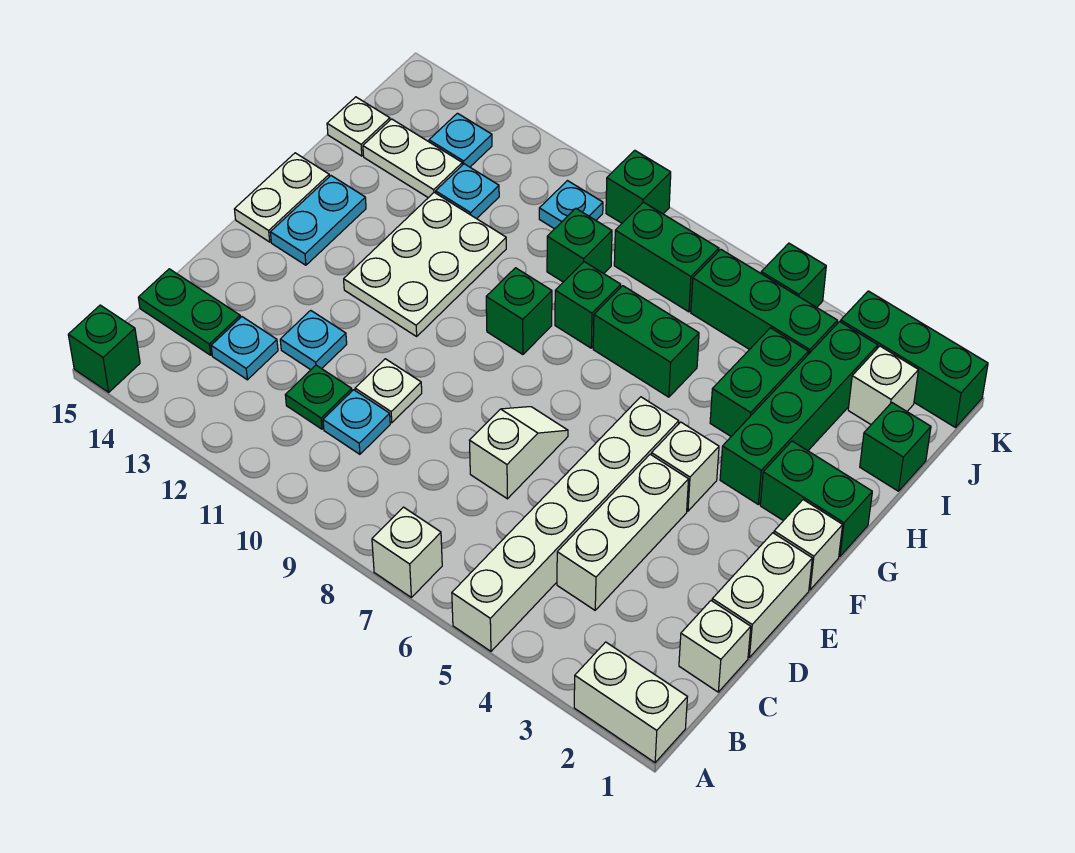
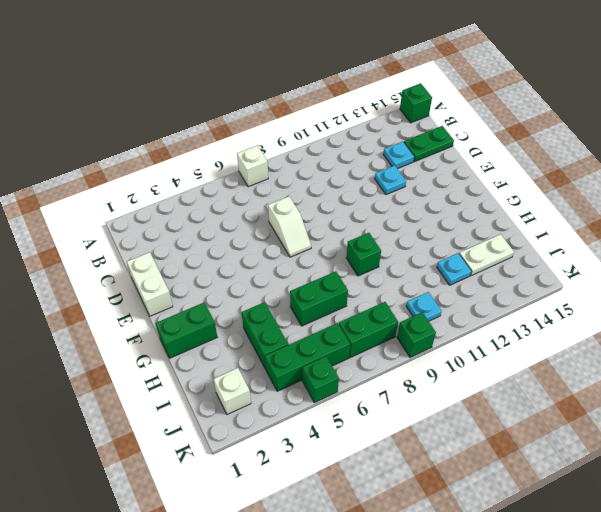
none -> white brick A1:A2 level 1
none -> white brick A5:F5 level 1
none -> white brick C1 level 1
none -> white brick C4:E4 level 1

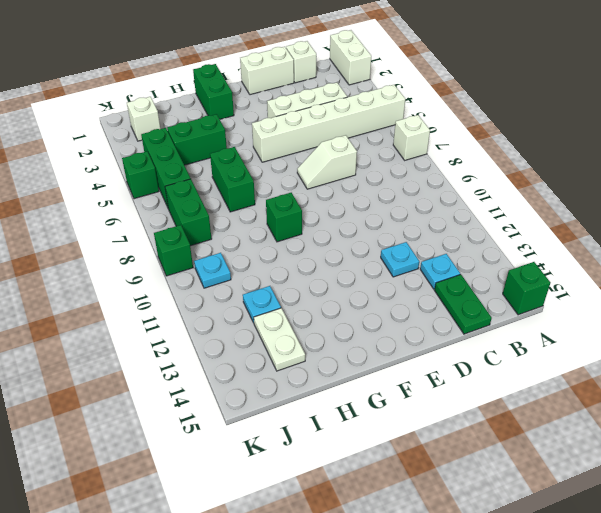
none -> cyan plate C10 level 1
none -> green plate C11 level 1
none -> white plate D10 level 1
none -> white brick F1 level 1

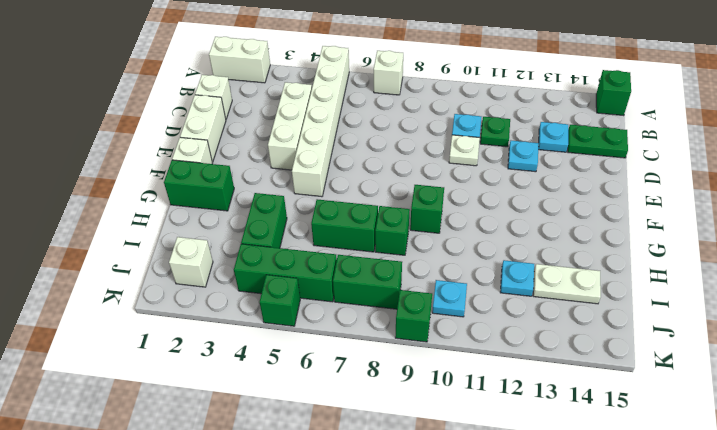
none -> white slope D7:E7 level 1 top D
none -> white brick F4 level 1
none -> white plate F11:H12 level 1
none -> cyan plate F14:G14 level 1

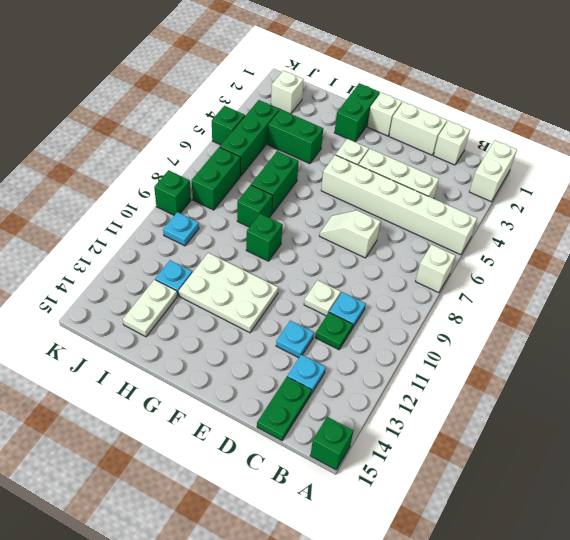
none -> cyan plate F14:G14 level 1
none -> white plate F15:G15 level 1
none -> green brick G3:J3 level 1
none -> green brick I1 level 1

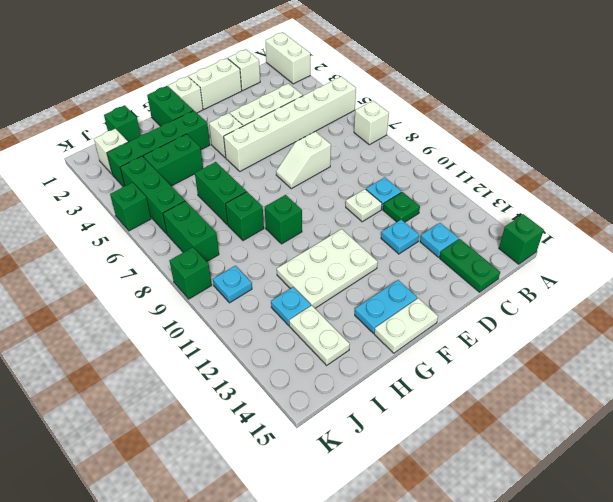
none -> green brick I9 level 1
none -> white plate I15 level 1
none -> cyan plate J13 level 1
none -> green brick K1:K3 level 1

